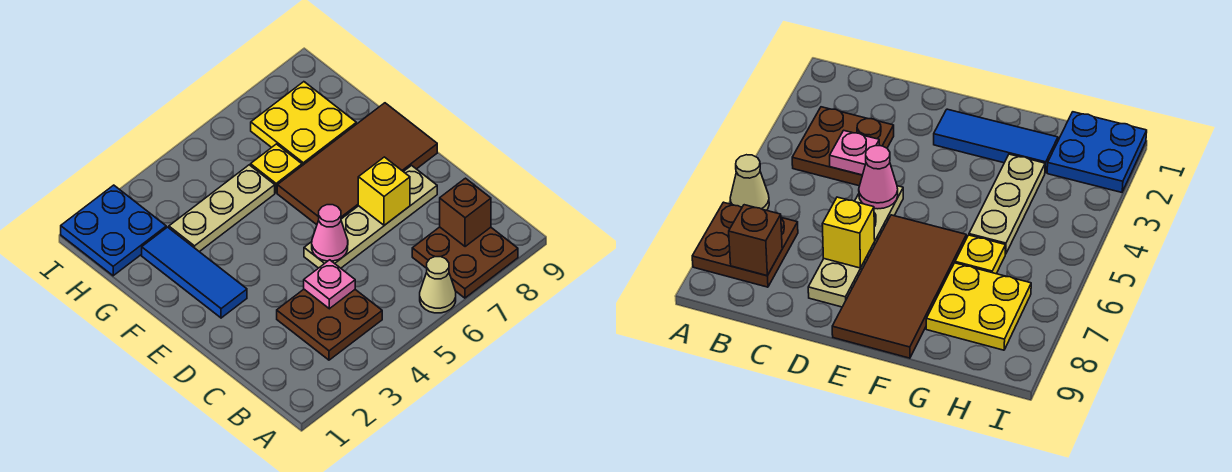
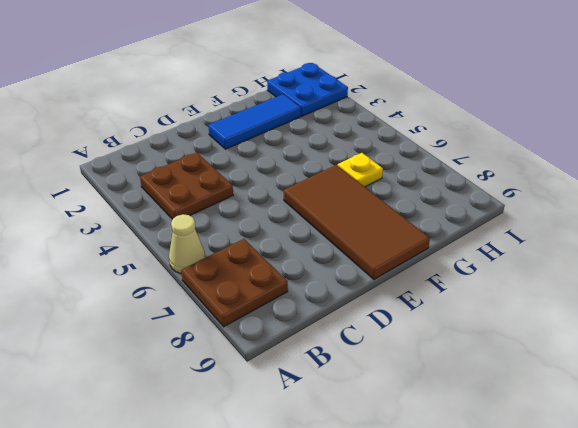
none -> tan plate D5:D8 level 1
none -> tan plate G3:G5 level 1
none -> yellow plate G7:H8 level 1

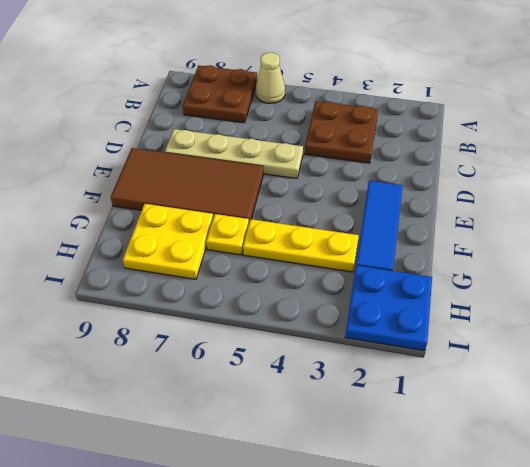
yellow plate G3:G5 level 1 -> tan plate G3:G5 level 1
none -> brown brick B8 level 2
none -> pink plate C4 level 2
none -> pink cone D5 level 2

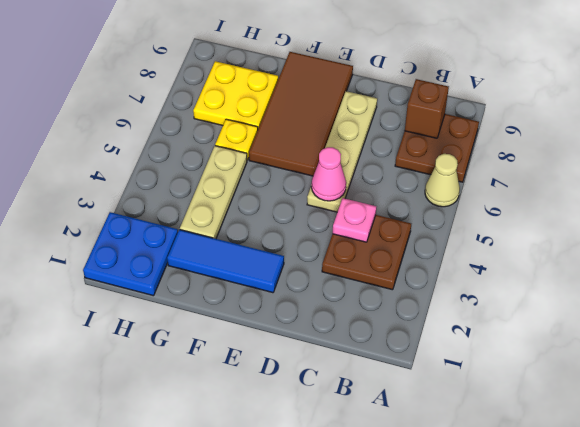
none -> yellow brick D7 level 2

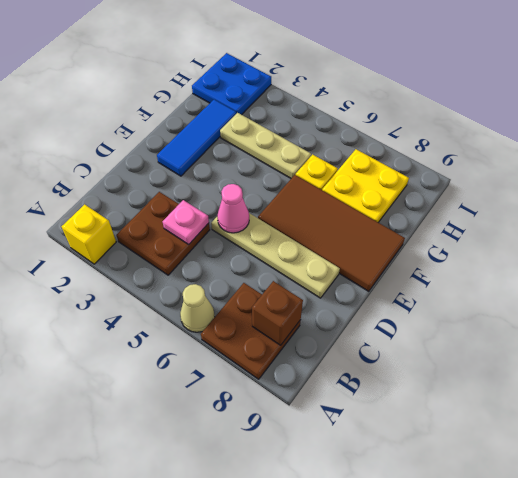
yellow brick A2 level 1 -> yellow brick D7 level 2

